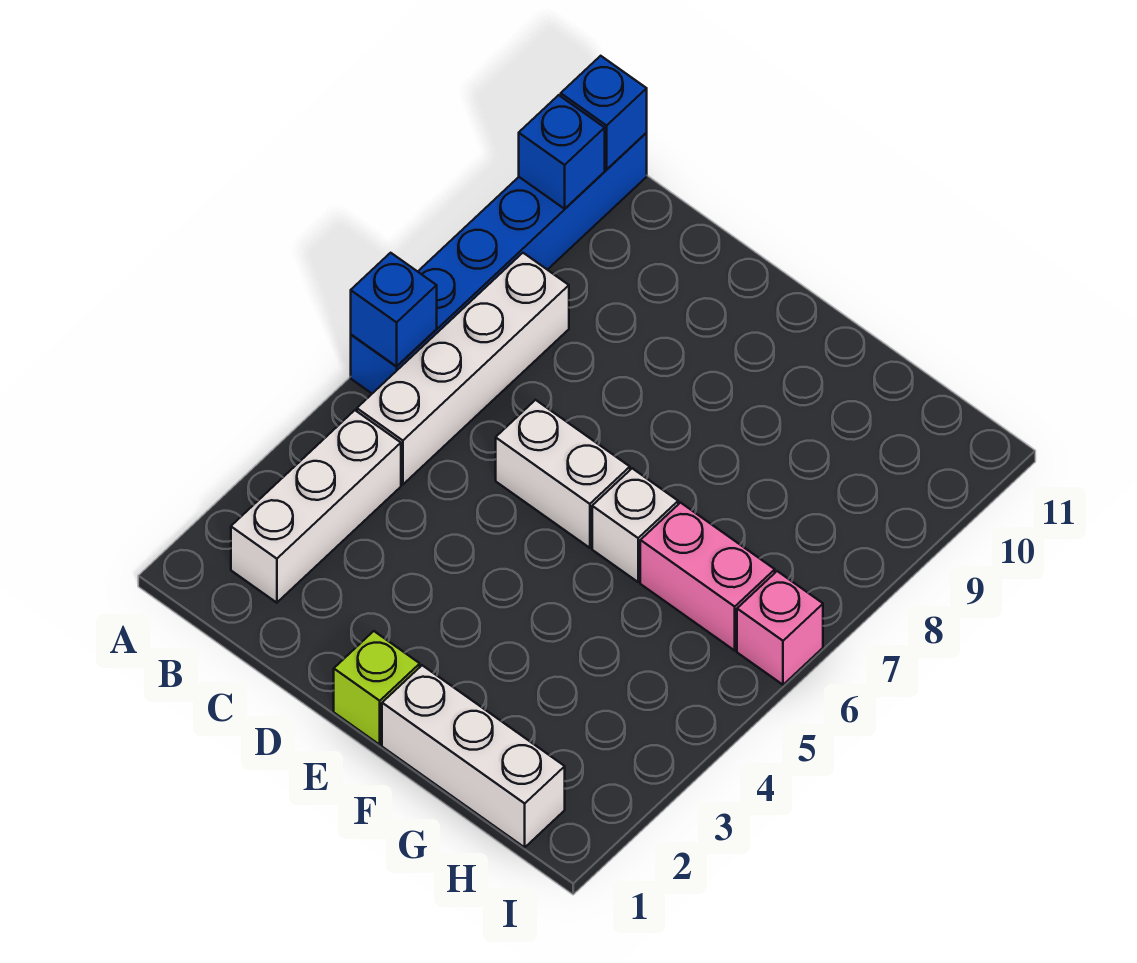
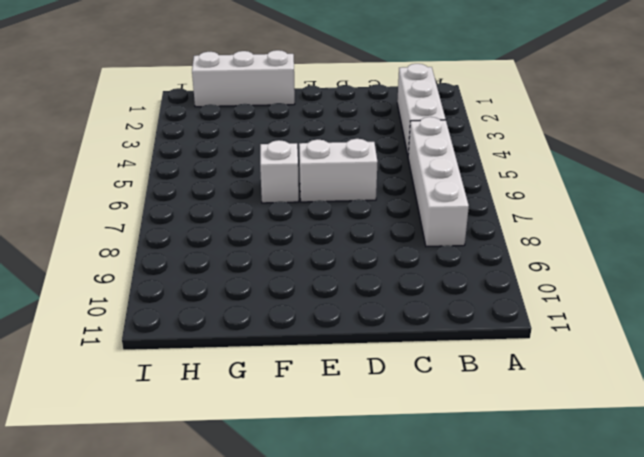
none -> blue brick A6:A11 level 1
none -> lime brick E1 level 1
none -> pink brick G6:H6 level 1

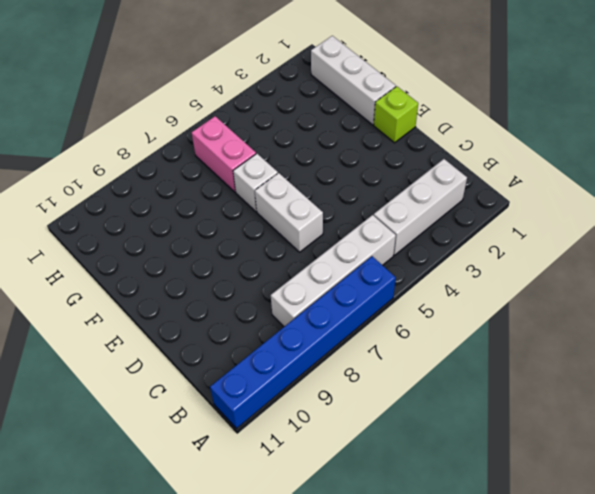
none -> pink brick I6 level 1
none -> blue brick A6 level 2
none -> blue brick A10 level 2

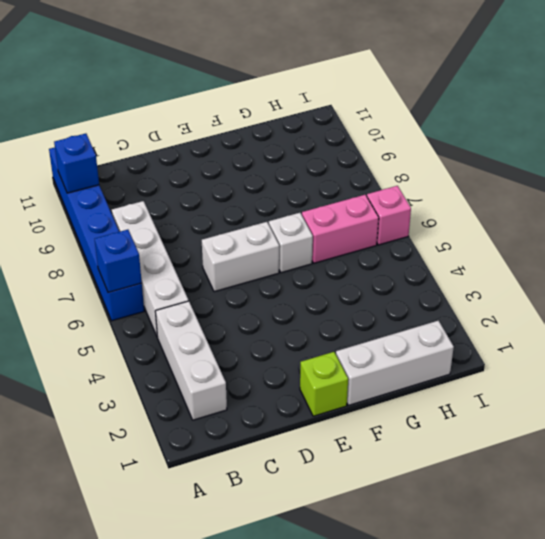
none -> blue brick A11 level 2

